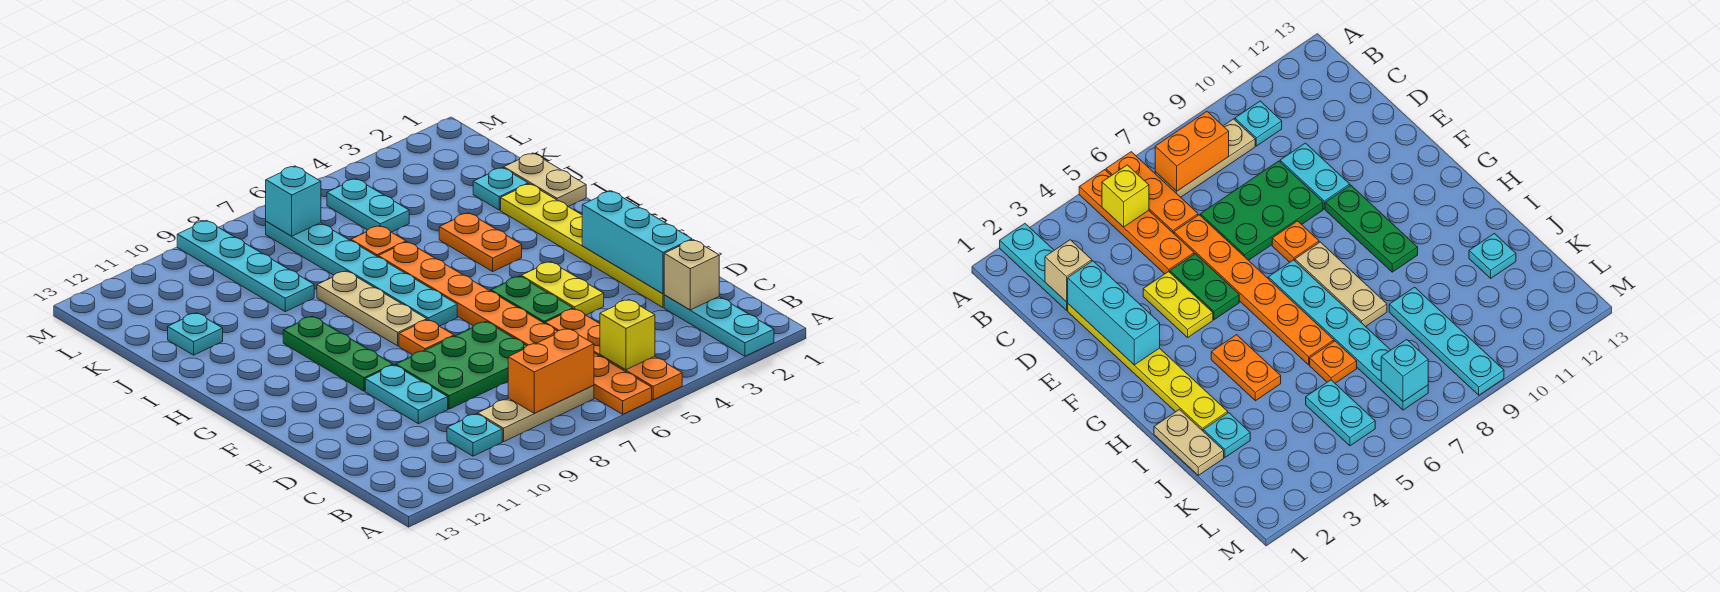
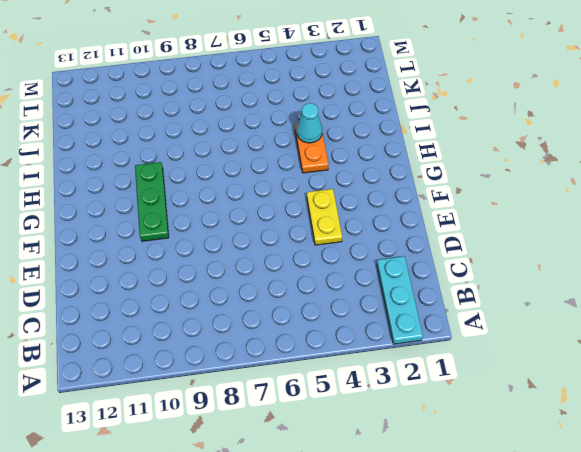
cyan cone I4 level 2 -> none
none -> orange plate A5:D5 level 1
none -> orange plate A6:C6 level 1
none -> tan plate B7:B9 level 1

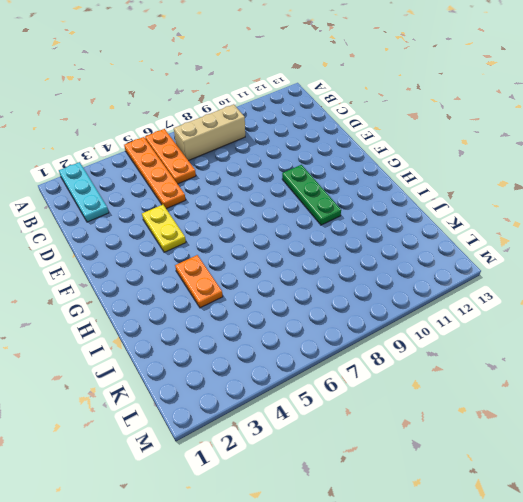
tan brick B7:B9 level 1 -> tan plate B7:B9 level 1
none -> cyan plate B10 level 1
none -> yellow plate D2:I2 level 1
none -> orange plate D6:I6 level 1

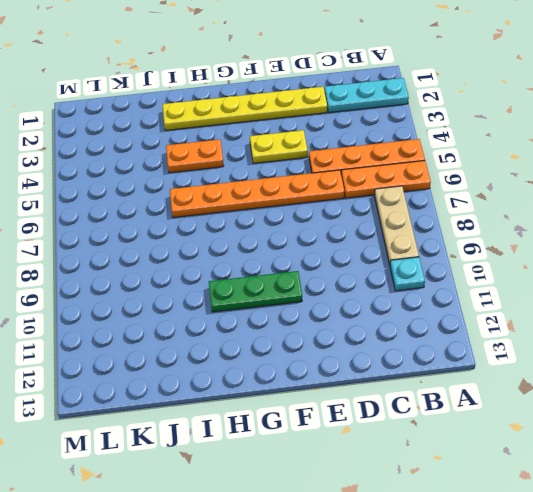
none -> green plate D7:E9 level 1
none -> cyan plate D10:E10 level 1
none -> green plate E5:F5 level 1

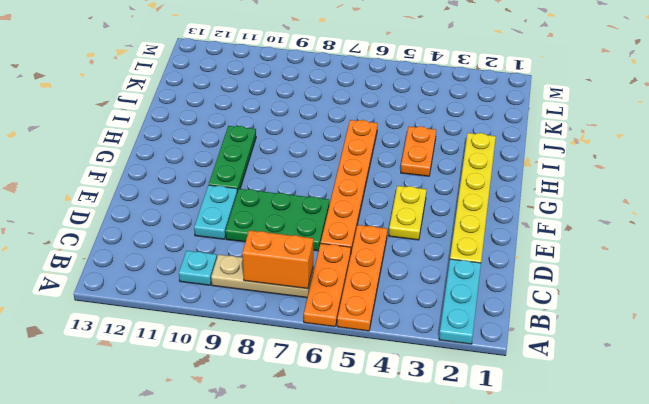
none -> green plate E5:F5 level 1
none -> orange plate F8 level 1
none -> cyan plate G7:L7 level 1

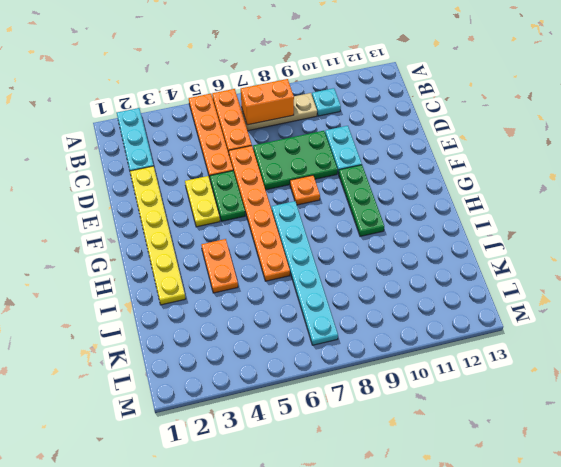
none -> tan plate G8:I8 level 1
none -> tan plate I1:J1 level 1
none -> cyan plate J2 level 1

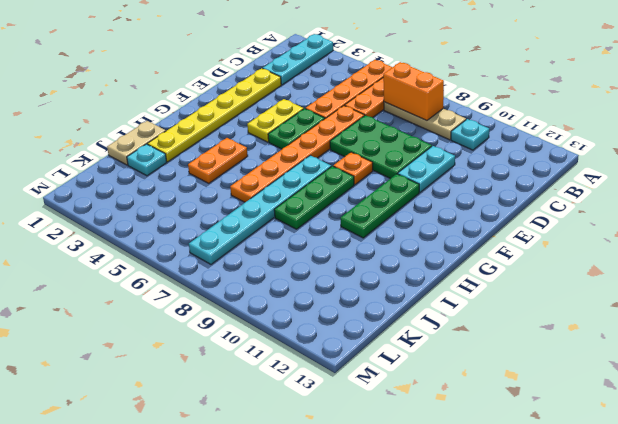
green plate G8:I8 level 1 -> tan plate G8:I8 level 1
none -> orange plate J6 level 1
none -> cyan plate J9:M9 level 1
none -> cyan plate J12 level 1

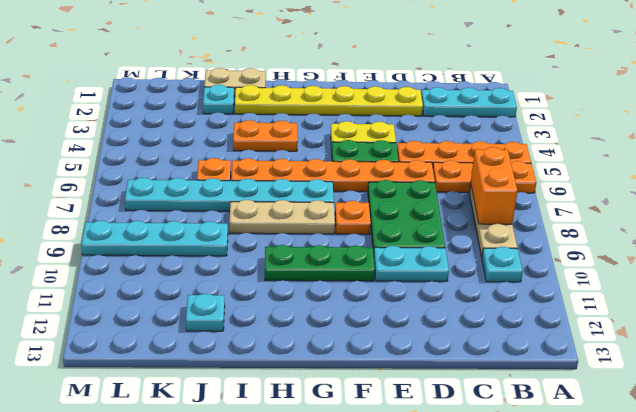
none -> cyan plate K5:L5 level 1
none -> yellow brick B5 level 2
none -> tan brick C2 level 2

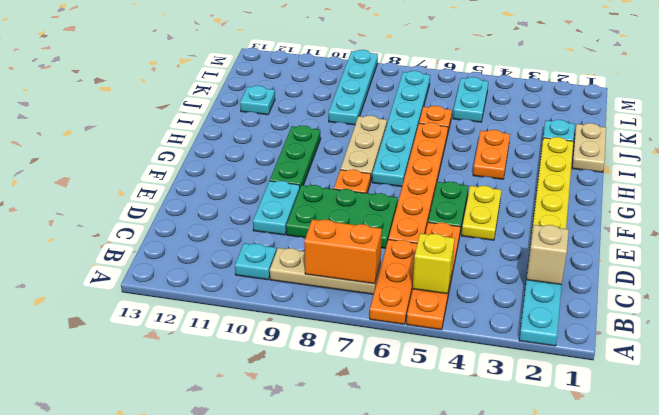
none -> cyan brick D2:F2 level 2
none -> cyan brick L7 level 2

